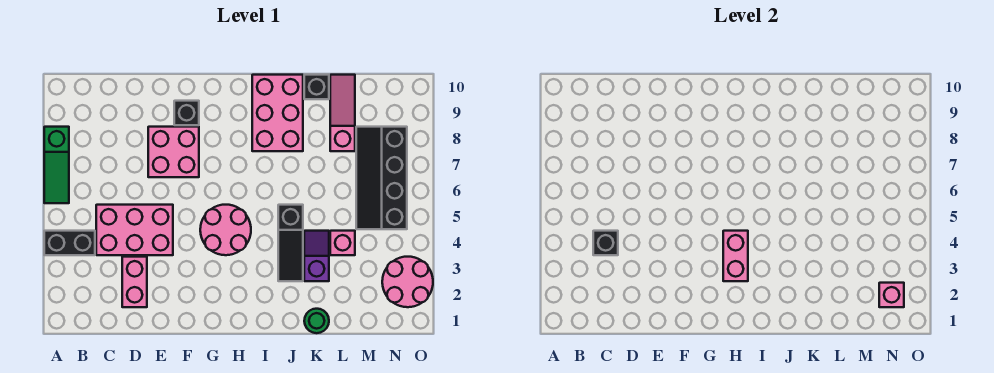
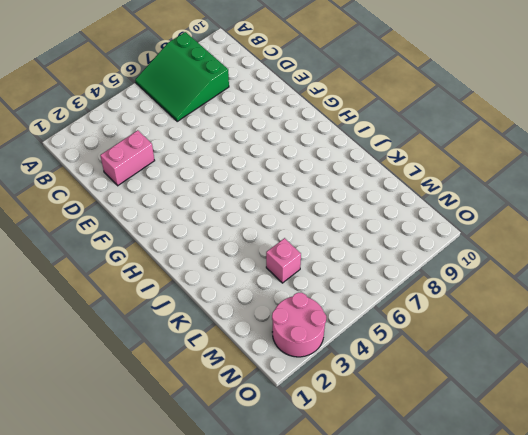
green slope A6:C8 level 1 top 8 -> green slope A6:A8 level 1 top 8
none -> black brick A4:B4 level 1
none -> pink brick C4:E5 level 1
none -> pink brick E7:F8 level 1

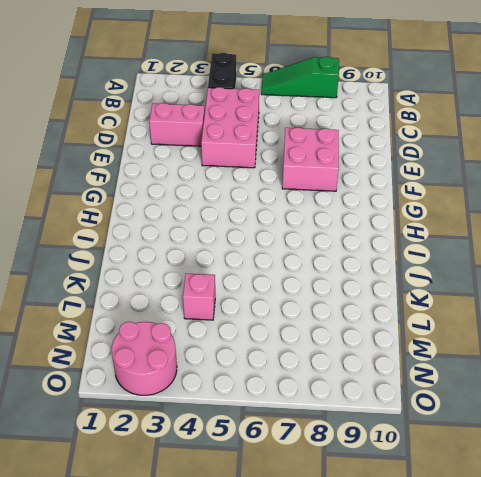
none -> black brick F9 level 1
none -> pink round brick G4:H5 level 1
none -> pink brick I8:J10 level 1

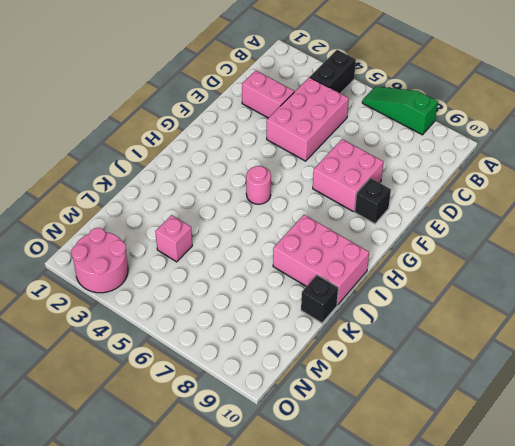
pink round brick H5 level 1 -> pink round brick G4:H5 level 1
none -> black slope J3:J5 level 1 top 5
none -> green round brick K1 level 1
none -> purple slope K3:K4 level 1 top 3

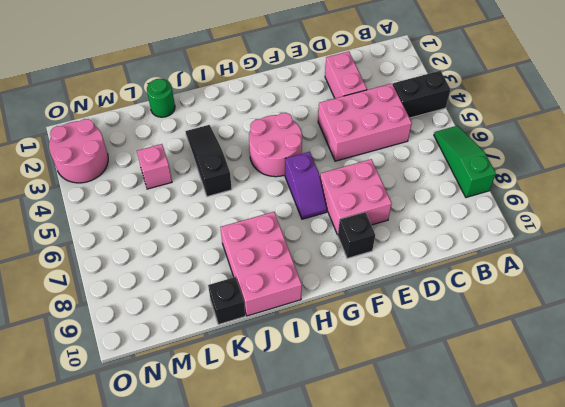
purple slope G6:G7 level 1 top 6 -> purple slope K3:K4 level 1 top 3
none -> pink slope L8:L10 level 1 top 8
none -> black slope M5:N8 level 1 top N
none -> black brick C4 level 2

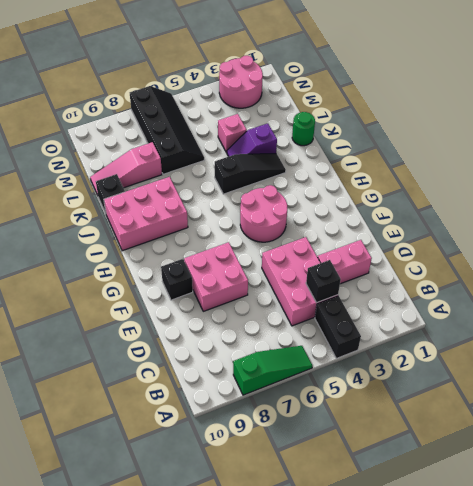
black slope L6:O7 level 1 top 7 -> black slope M5:N8 level 1 top N
none -> pink brick H3:H4 level 2
none -> pink brick N2 level 2

